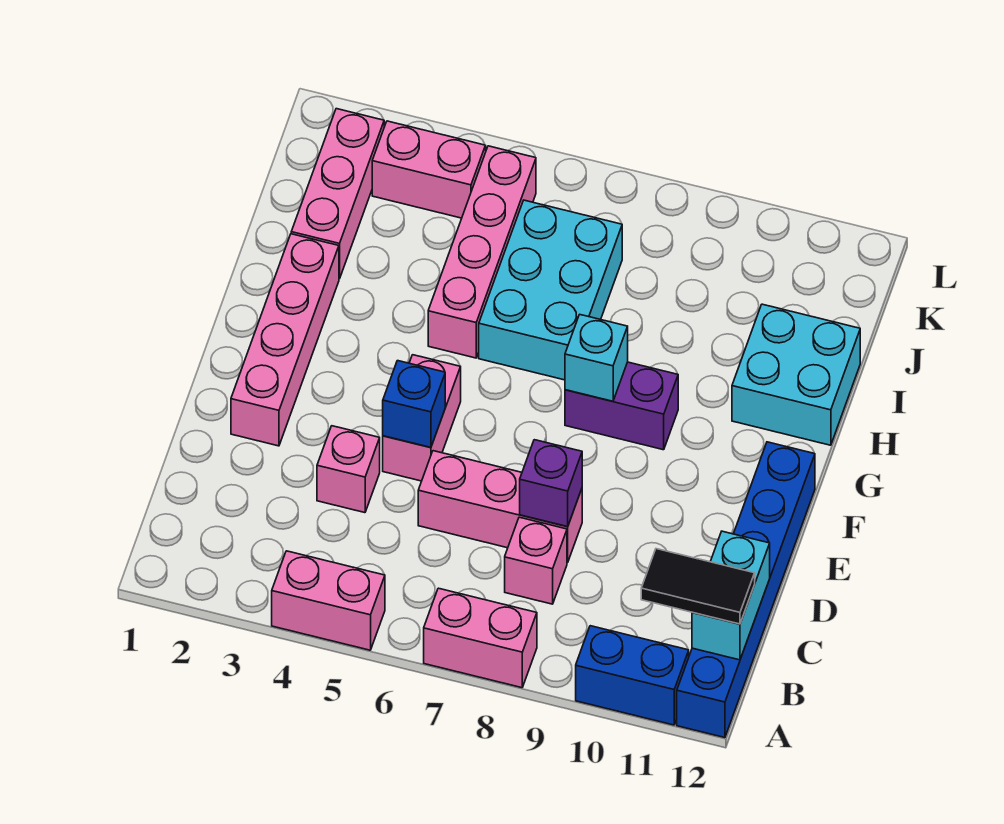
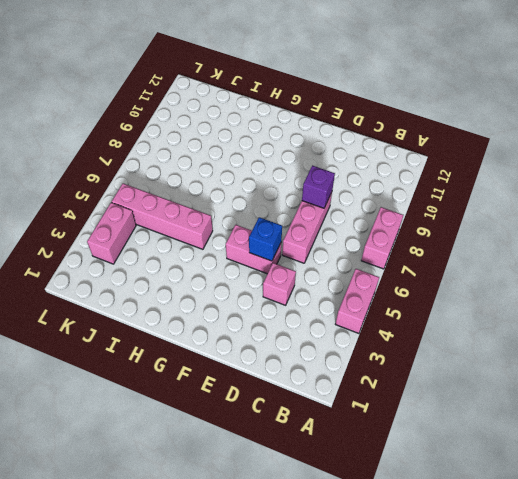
none -> blue brick A10:A11 level 1
none -> blue brick A12:F12 level 1
none -> pink brick C8 level 1

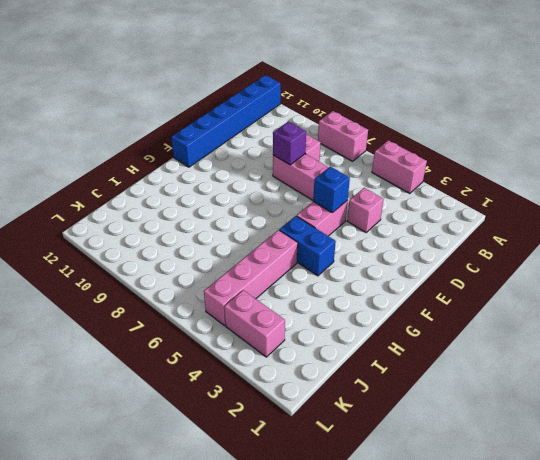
blue brick G4:G5 level 1 -> blue brick A10:A11 level 1
none -> pink brick E2:H2 level 1
none -> purple brick G8:G9 level 1
none -> cyan brick H6:J7 level 1

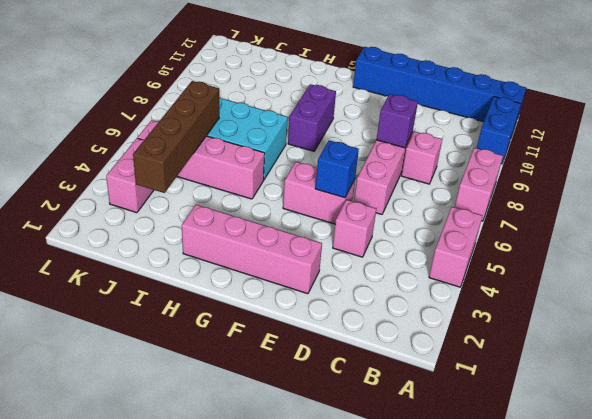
brown brick J3:J6 level 2 -> none
none -> cyan brick H11:I12 level 1
none -> pink brick I2:K2 level 1
none -> cyan brick B12:C12 level 2

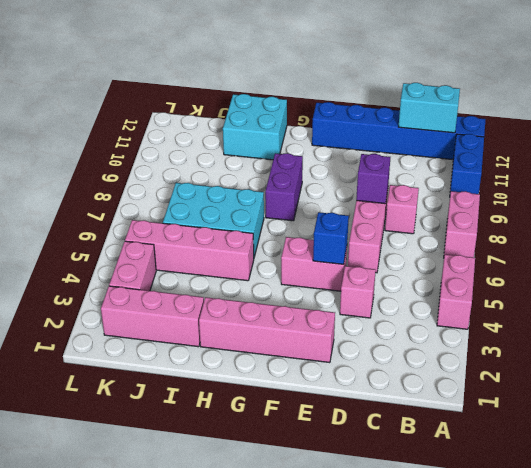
none -> cyan brick G8 level 2
none -> black tile B11:B12 level 3

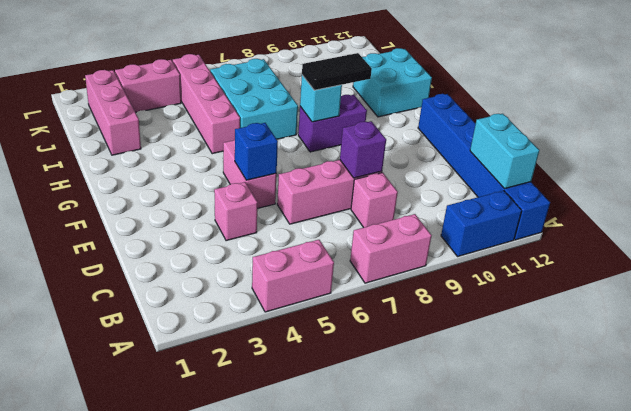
black tile G8:G9 level 3 -> black tile B11:B12 level 3
none -> pink brick E2:H2 level 1

